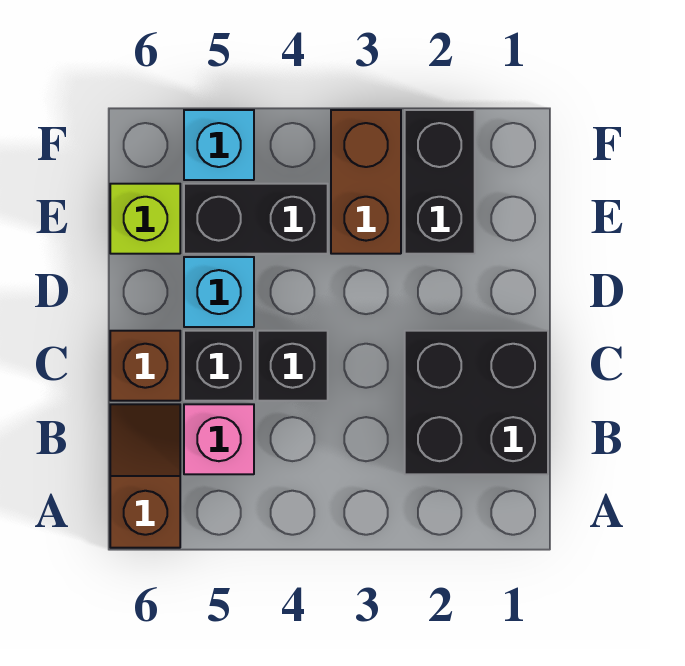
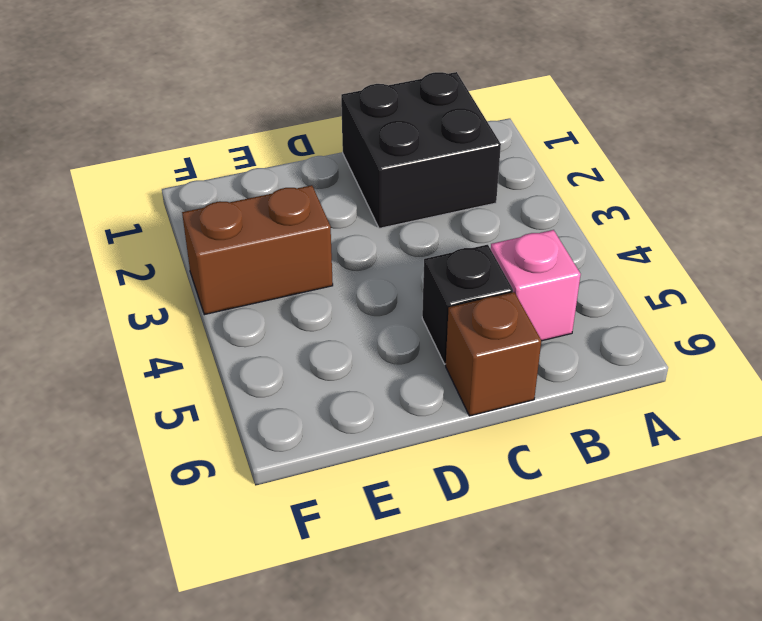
none -> brown slope A6:B6 level 1 top A
none -> black brick C4 level 1
none -> cyan brick D5 level 1

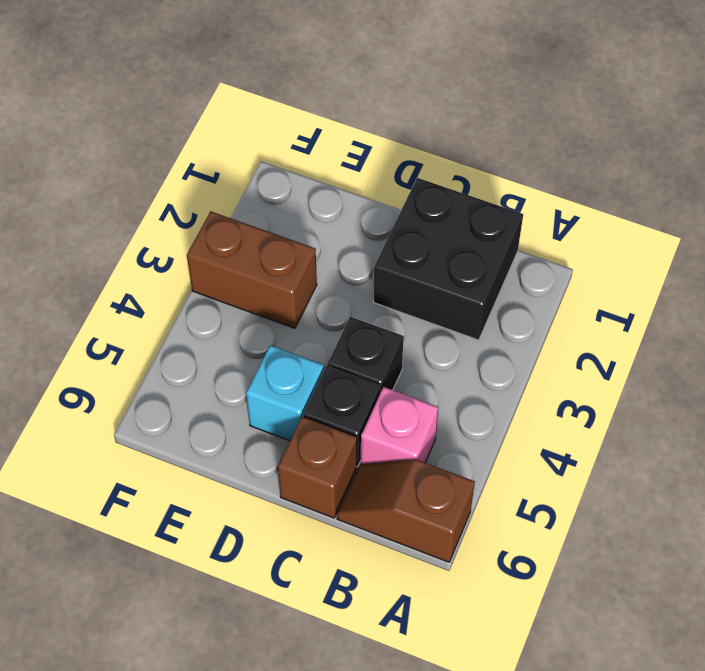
none -> black brick E2:F2 level 1
none -> black brick E4:E5 level 1
none -> lime brick E6 level 1

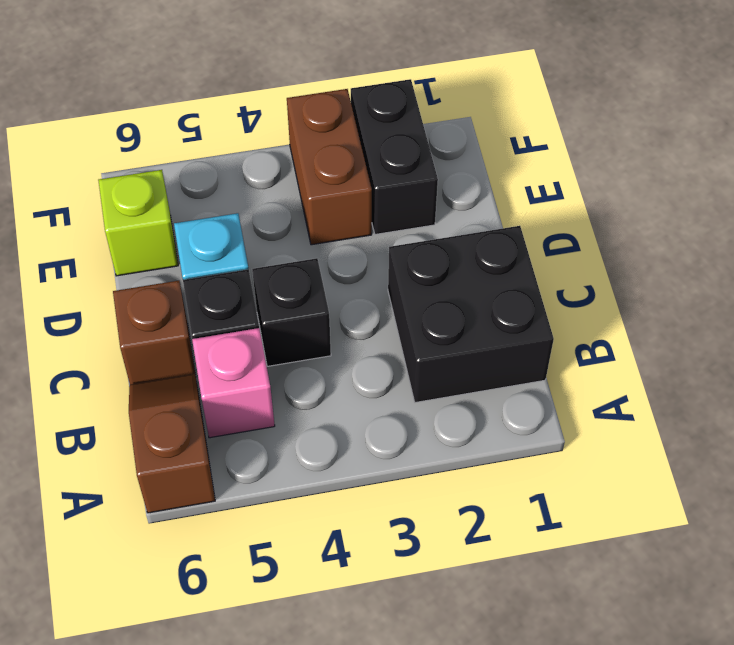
none -> black brick E4:E5 level 1
none -> cyan brick F5 level 1

